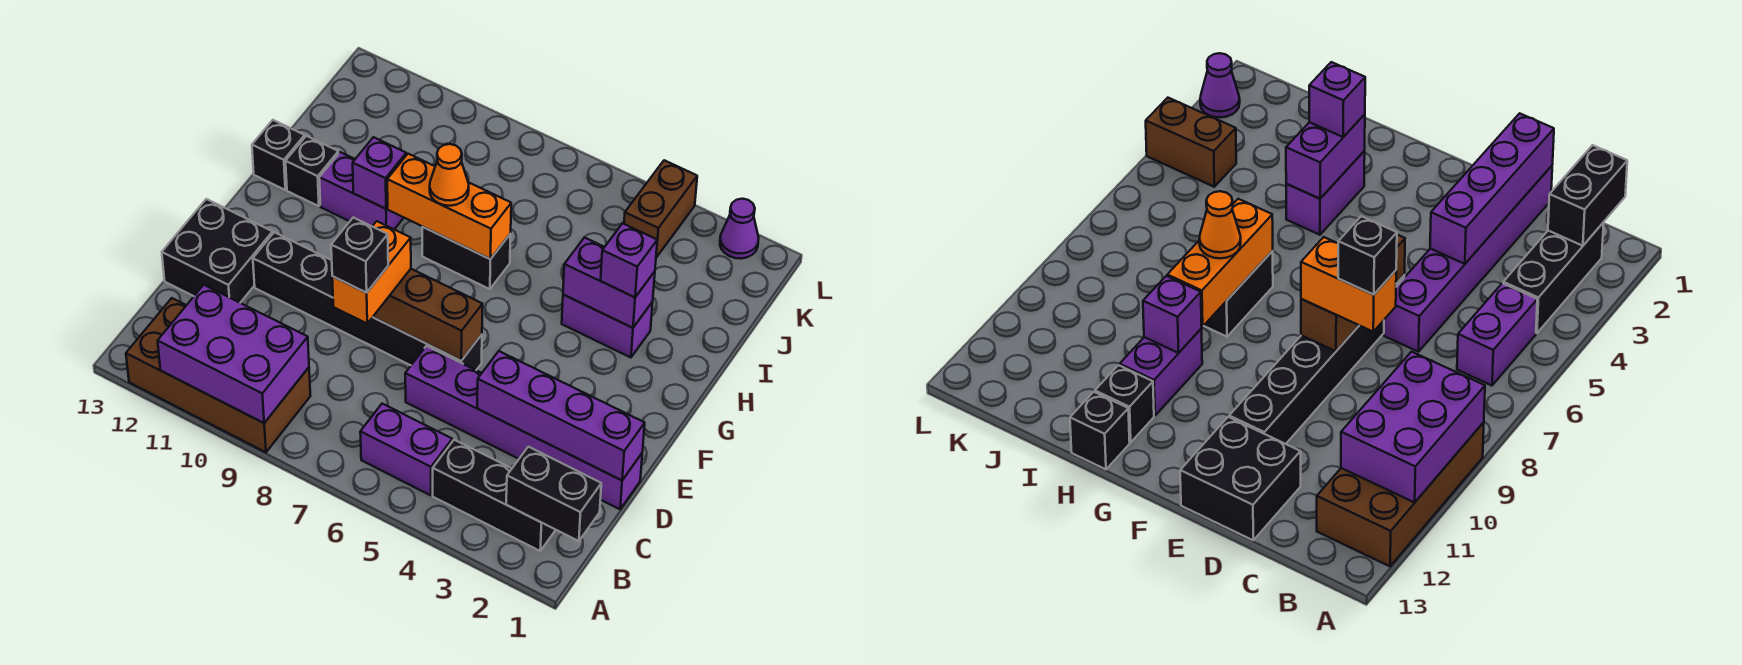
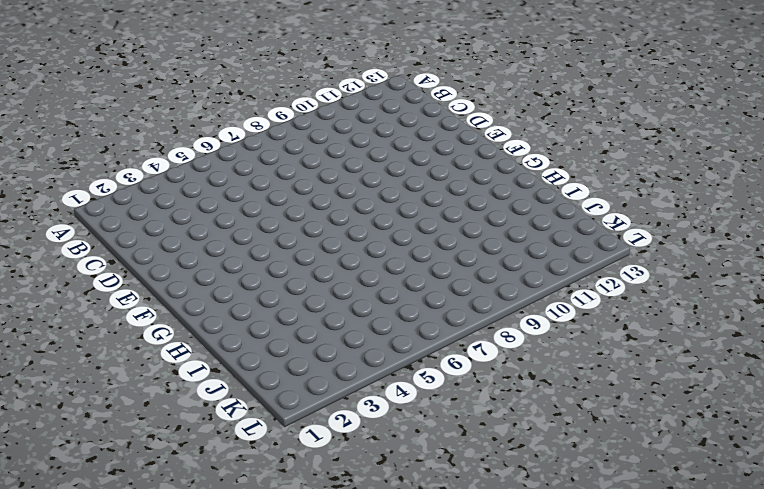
none -> brown brick A9:B12 level 1
none -> black brick B2:B4 level 1
none -> purple brick B5:B6 level 1

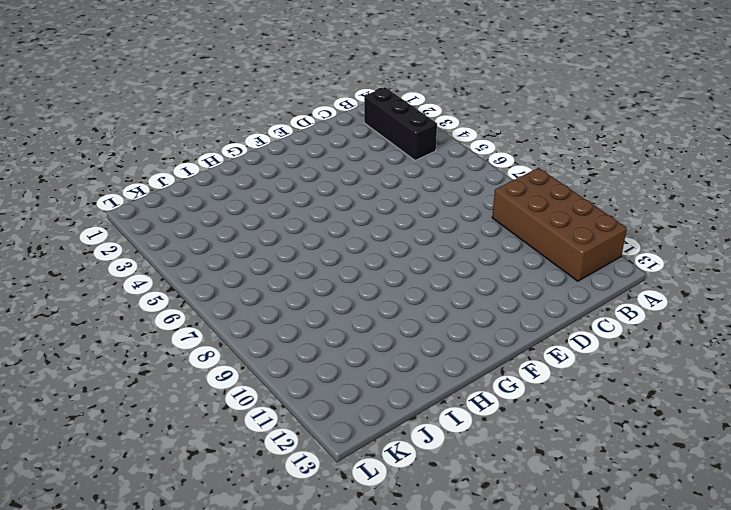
none -> purple brick B5:B6 level 1
none -> purple brick D1:D6 level 1
none -> black brick D12:E13 level 1

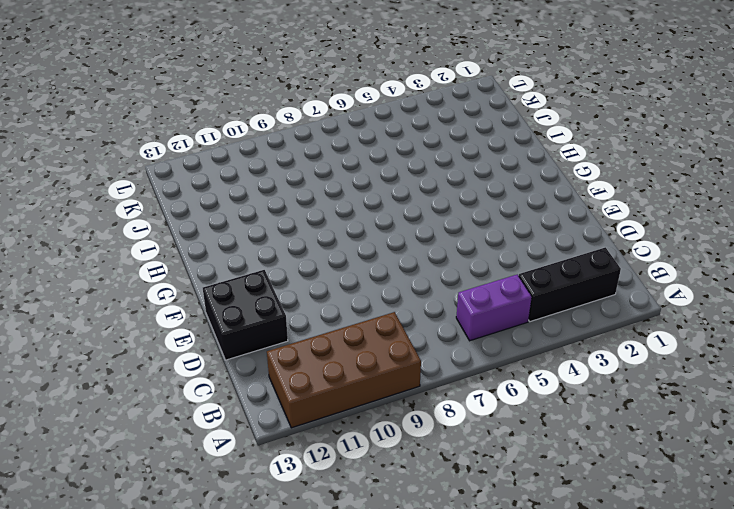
none -> purple brick D1:D6 level 1
none -> black brick E6:E11 level 1
none -> purple brick H3:H4 level 1

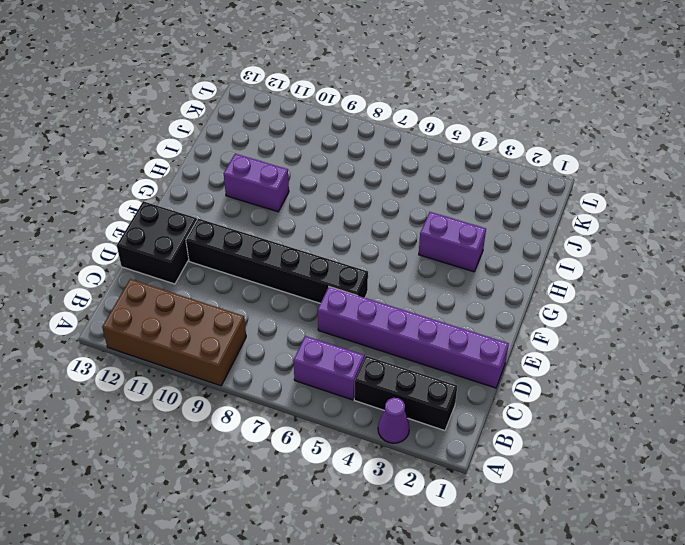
purple cone A3 level 1 -> purple cone L2 level 1
none -> black brick H7:H8 level 1
none -> black brick H12 level 1
none -> black brick H13 level 1

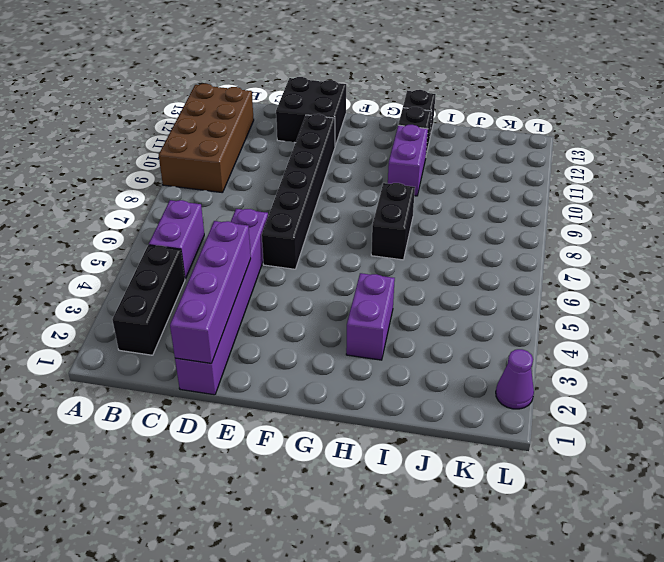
none -> brown brick K4:L4 level 1
none -> purple brick A9:B11 level 2
none -> black brick B1:B2 level 2

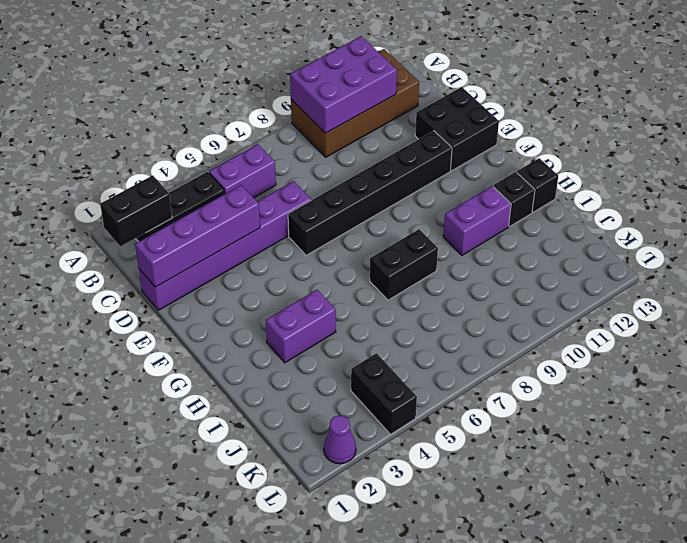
black brick K4:L4 level 1 -> brown brick K4:L4 level 1
none -> brown brick E6:E8 level 2
none -> purple brick H3:H4 level 2
none -> orange brick H7:H9 level 2

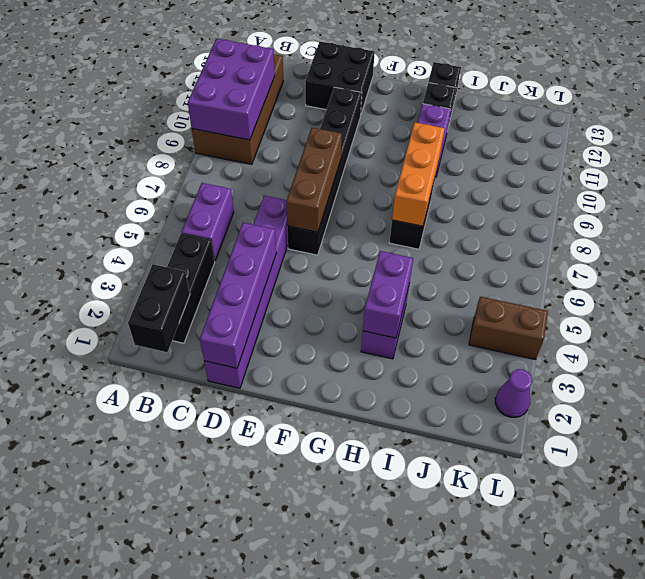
none -> purple brick H10 level 2
none -> orange brick D8:E8 level 3
none -> purple brick H3 level 3

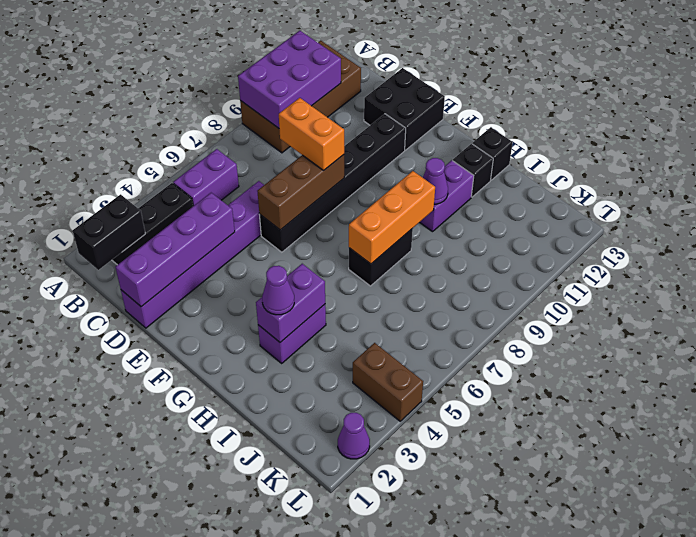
purple cone H3 level 3 -> purple brick H3 level 3
purple cone H10 level 2 -> purple brick H10 level 2
none -> orange cone H8 level 3
none -> black brick D8 level 4

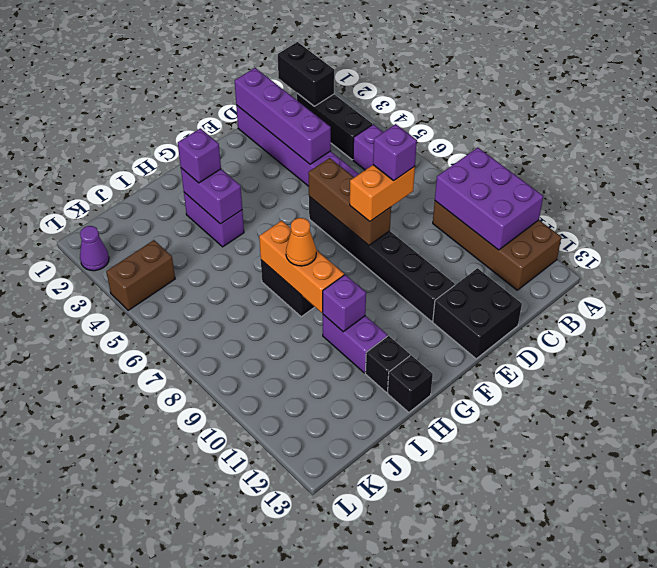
purple brick D8 level 4 -> black brick D8 level 4

